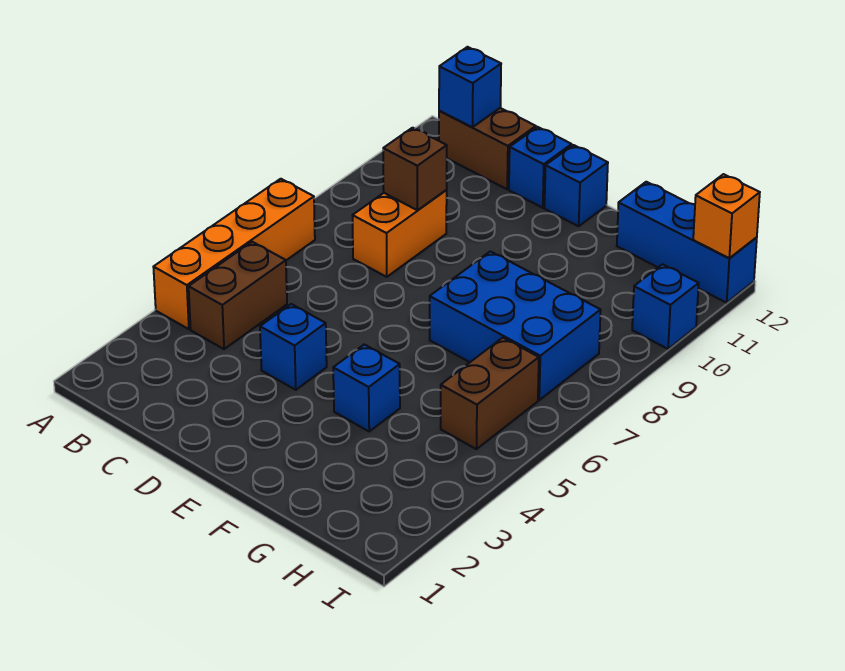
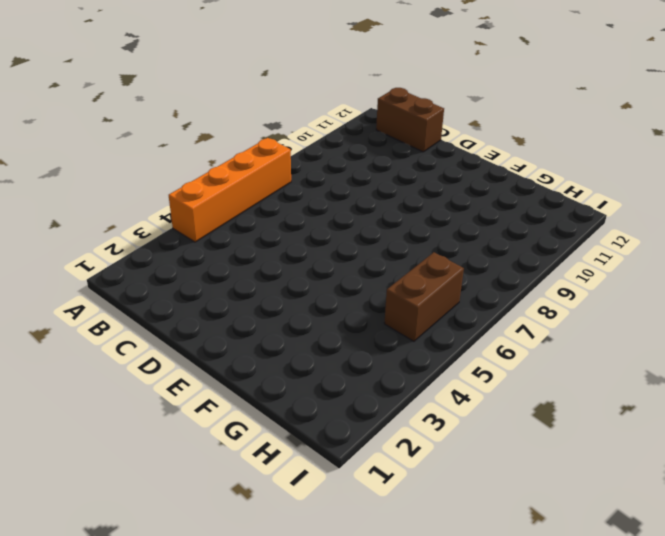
none -> brown brick B4:B5 level 1
none -> orange brick C8:C9 level 1
none -> blue brick D4 level 1

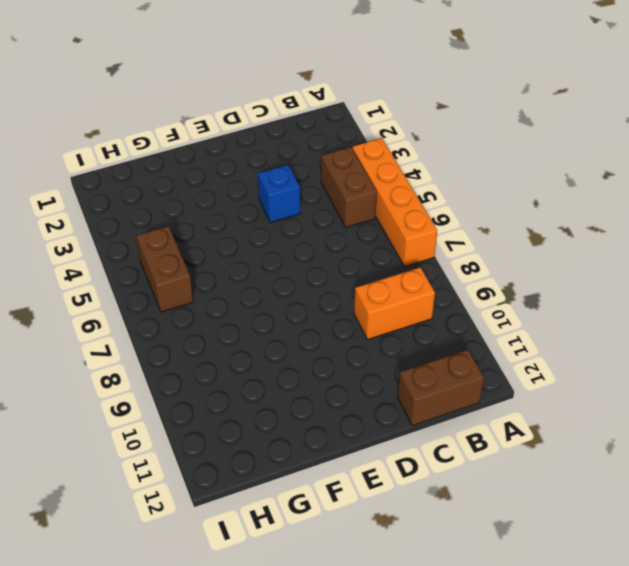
orange brick B9:C9 level 1 -> orange brick C8:C9 level 1
none -> blue brick D12 level 1
none -> blue brick E12 level 1
none -> blue brick F4 level 1

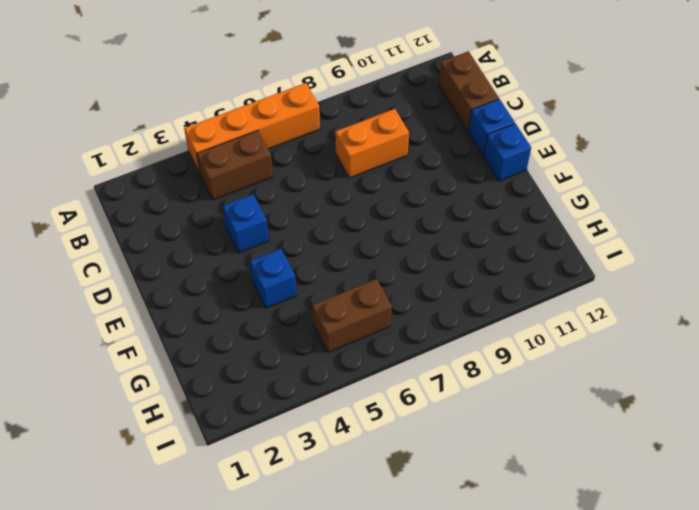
none -> blue brick F7:H8 level 1
none -> blue brick G12:I12 level 1
none -> blue brick I10 level 1

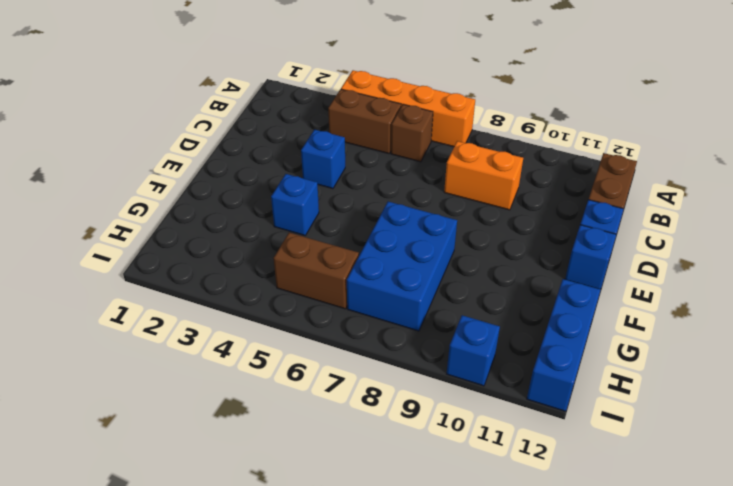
brown brick B6 level 1 -> brown brick C9 level 2
none -> blue brick B12 level 2
none -> orange brick I12 level 2

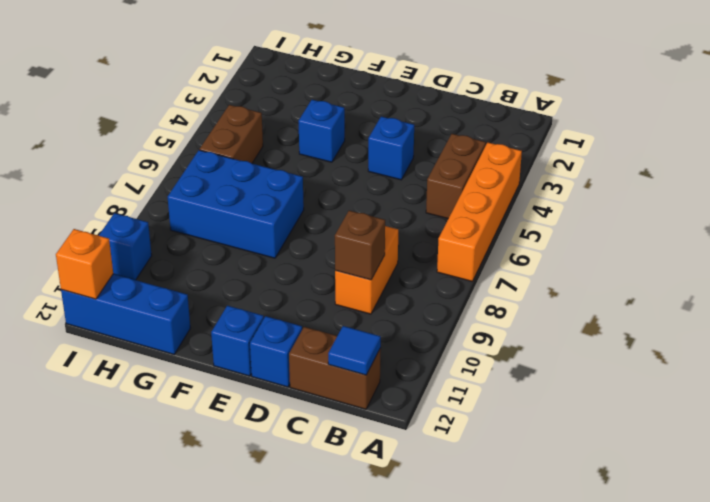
blue tile B12 level 2 -> blue brick B12 level 2

